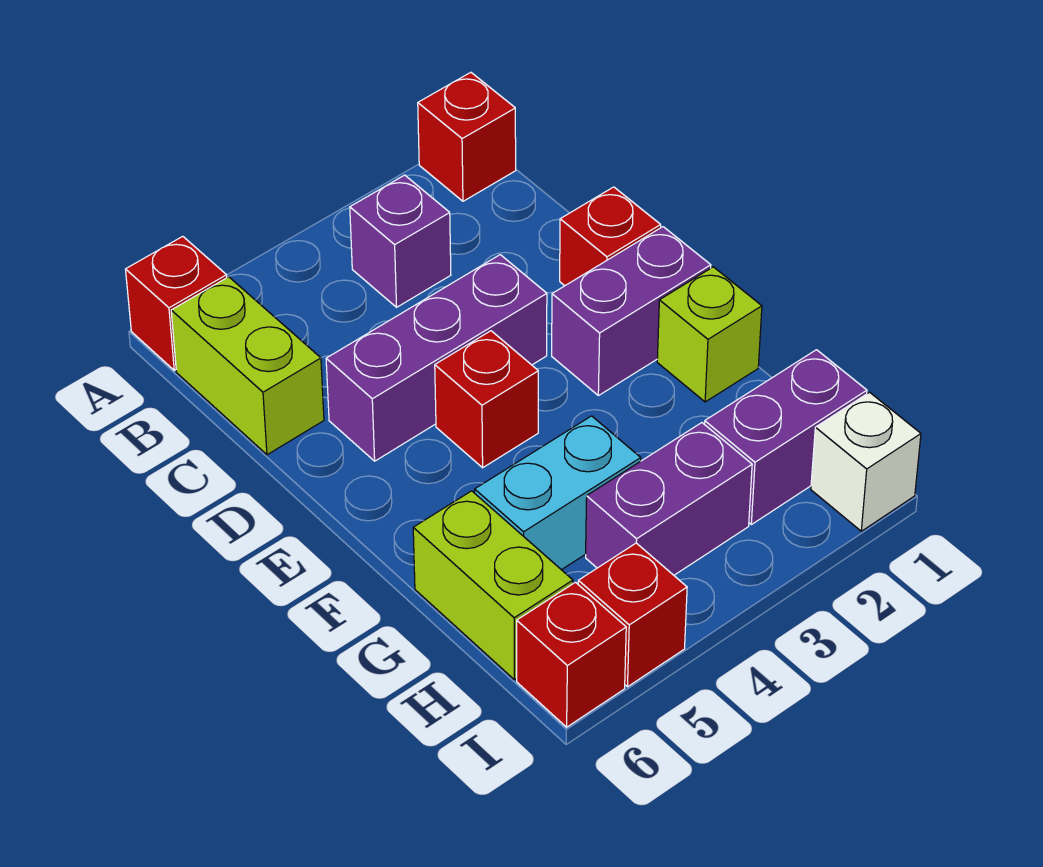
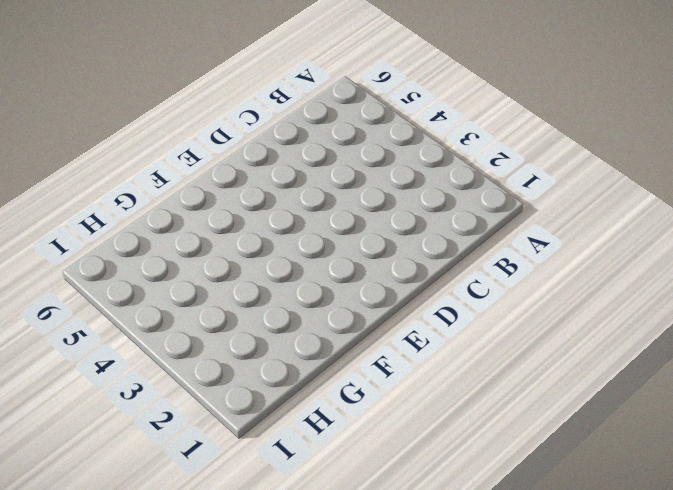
none -> red brick A1 level 1
none -> red brick A6 level 1
none -> purple brick B3 level 1

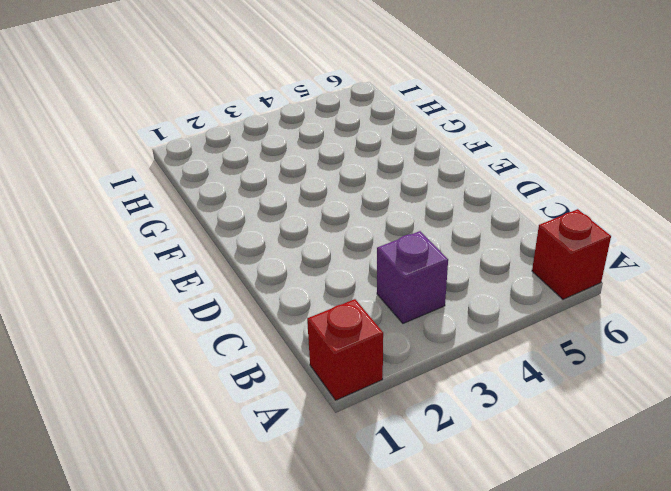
none -> lime brick B6:C6 level 1
none -> red brick D1 level 1
none -> purple brick D3:D5 level 1

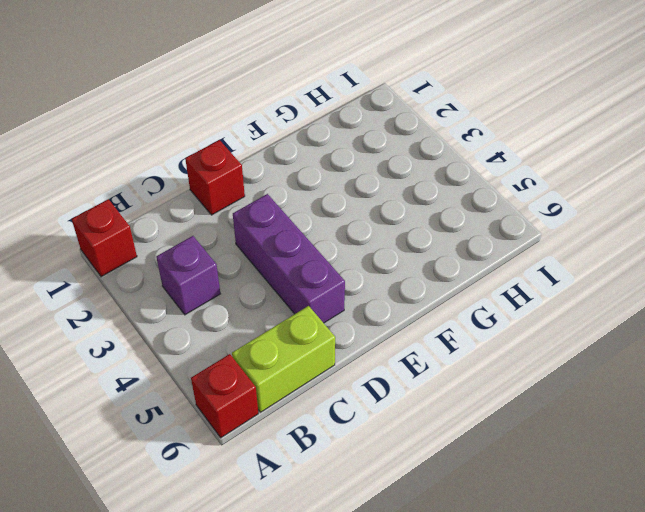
none -> purple brick E1:E2 level 1
none -> red brick E4 level 1
none -> lime brick F1 level 1

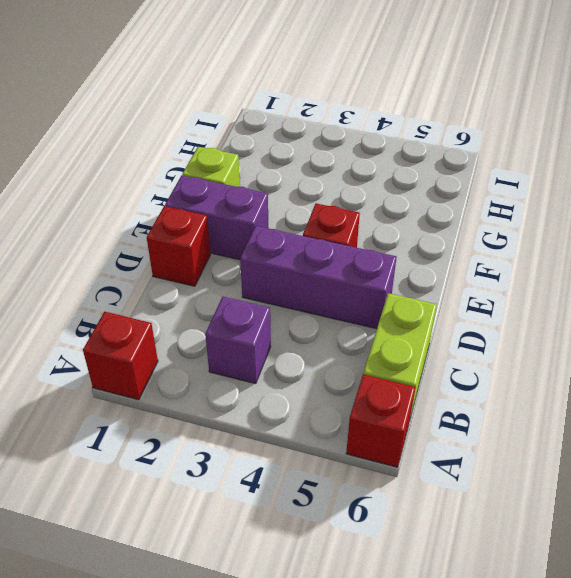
none -> cyan brick G4:G5 level 1
none -> lime brick G6:H6 level 1
none -> purple brick H1:H2 level 1

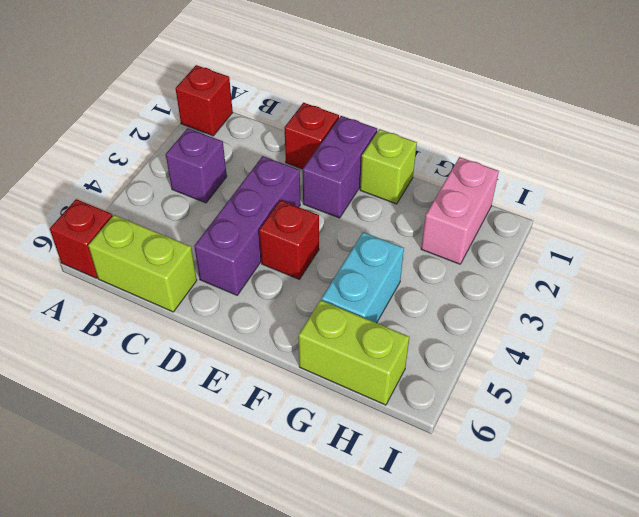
pink brick H1:H2 level 1 -> purple brick H1:H2 level 1
none -> purple brick H3:H4 level 1
none -> white brick I1 level 1
none -> red brick I5 level 1

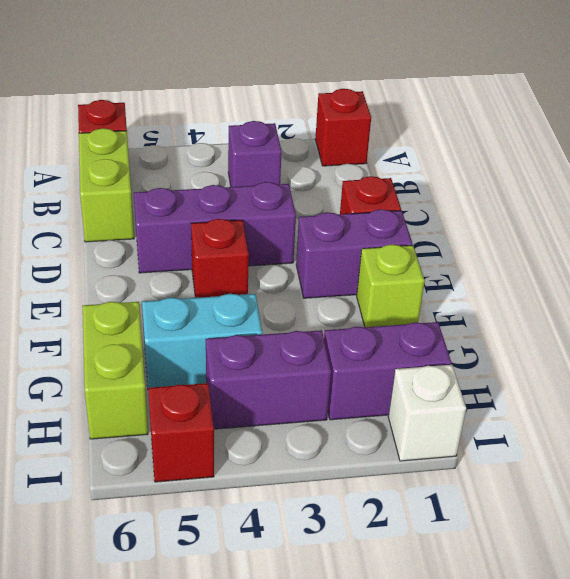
none -> red brick I6 level 1

